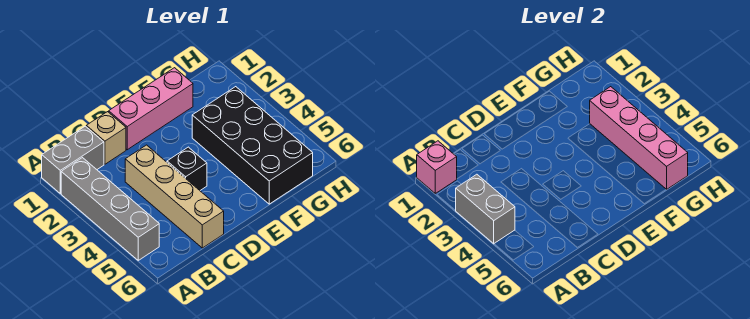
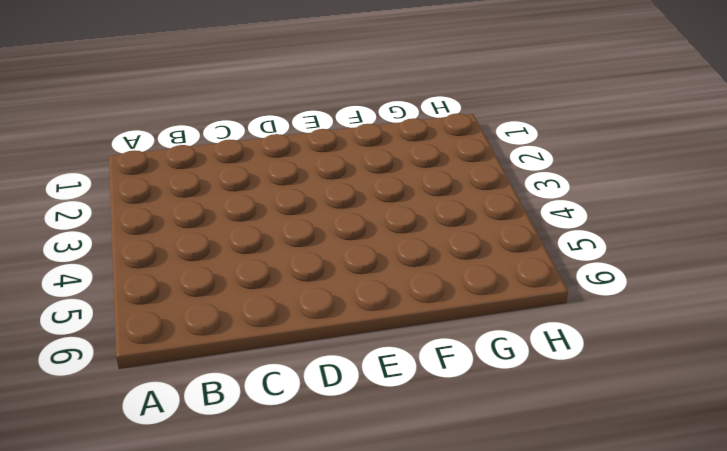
none -> grey brick A1:B1 level 1
none -> grey brick A2:A5 level 1

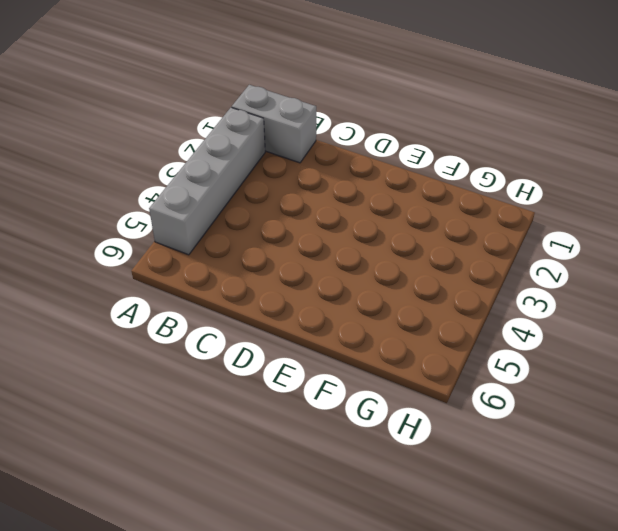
none -> tan brick C1 level 1
none -> tan brick C3:C6 level 1

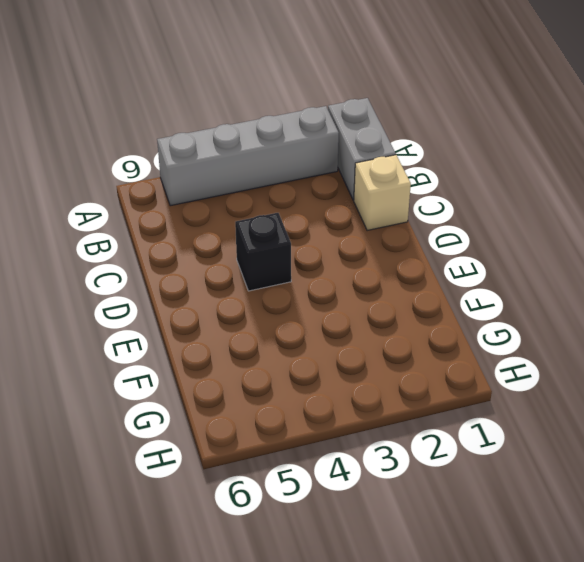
none -> tan brick C3:C6 level 1
none -> pink brick D1:F1 level 1

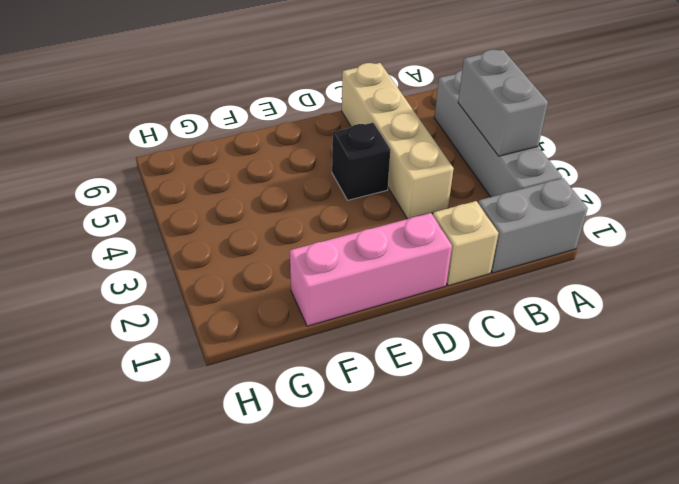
none -> black brick F3:G6 level 1
none -> pink brick A1 level 2

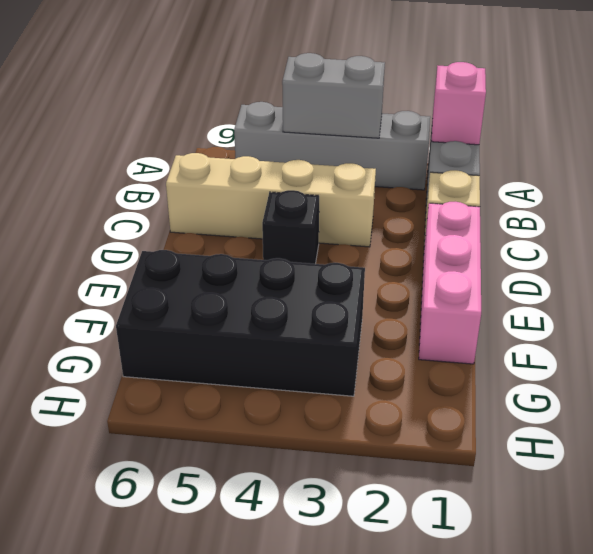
none -> pink brick G3:G6 level 2

